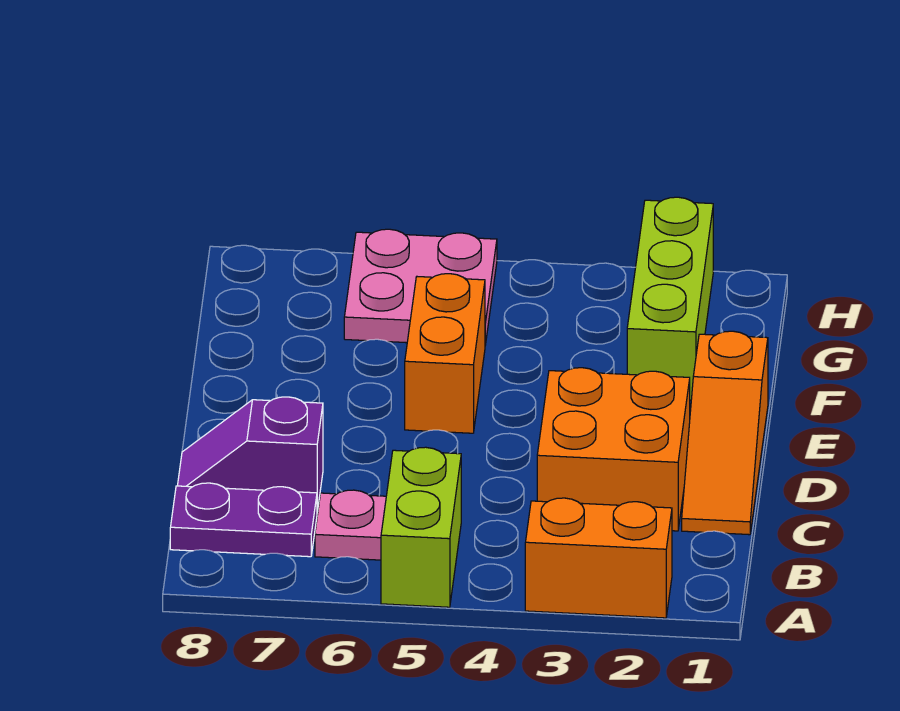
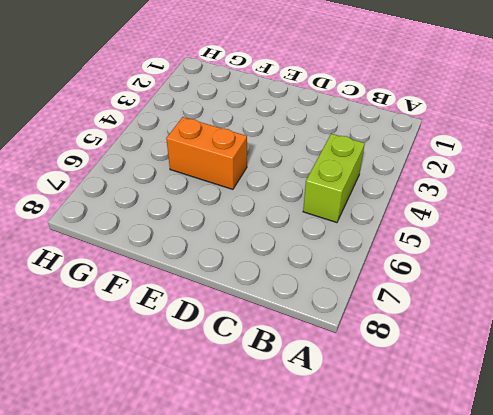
lime brick B4:B5 level 1 -> lime brick A5:B5 level 1
none -> orange brick A2:A3 level 1
none -> pink plate B6 level 1

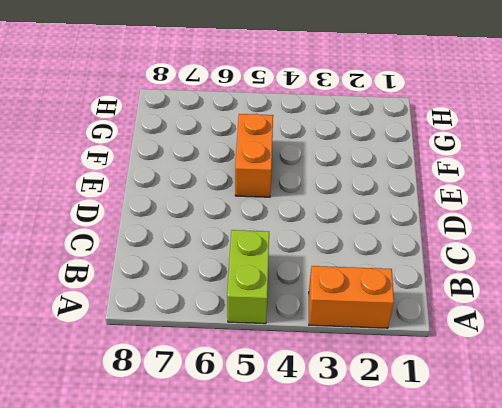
none -> pink plate B6 level 1
none -> purple plate B7:B8 level 1

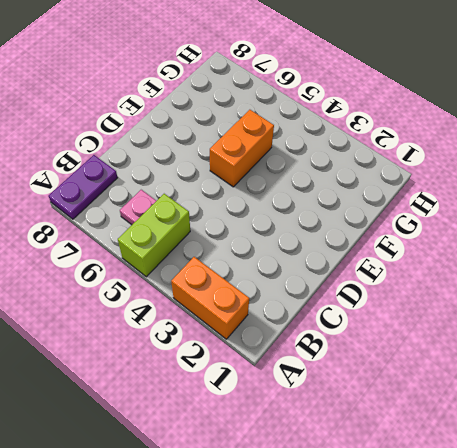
purple plate A8:B8 level 1 -> purple plate B7:B8 level 1
none -> orange slope C1:E1 level 1 top E
none -> orange brick C2:D3 level 1

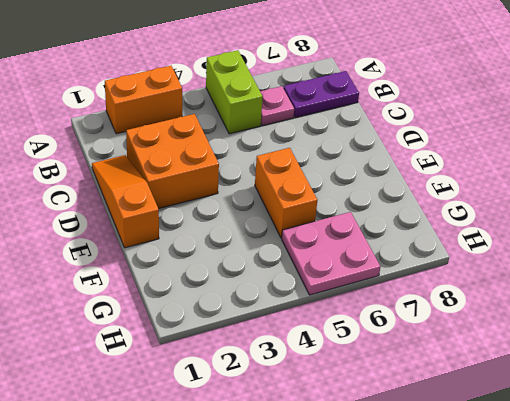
none -> purple slope C7:C8 level 1 top 7
none -> lime brick F2:H2 level 1

